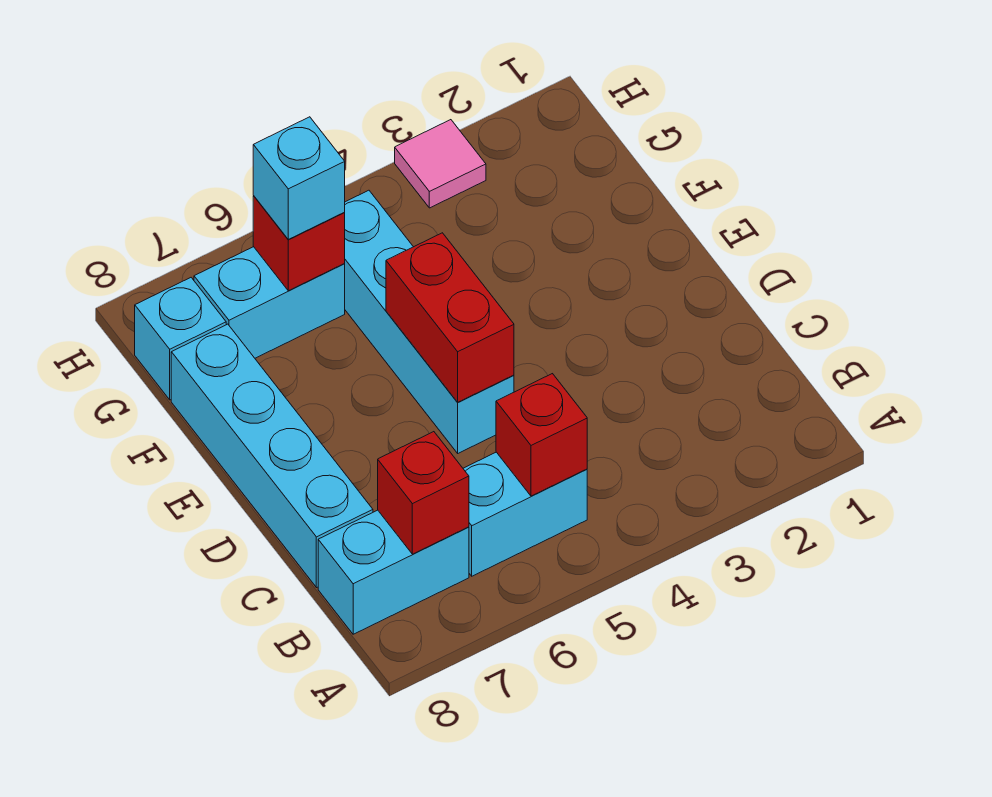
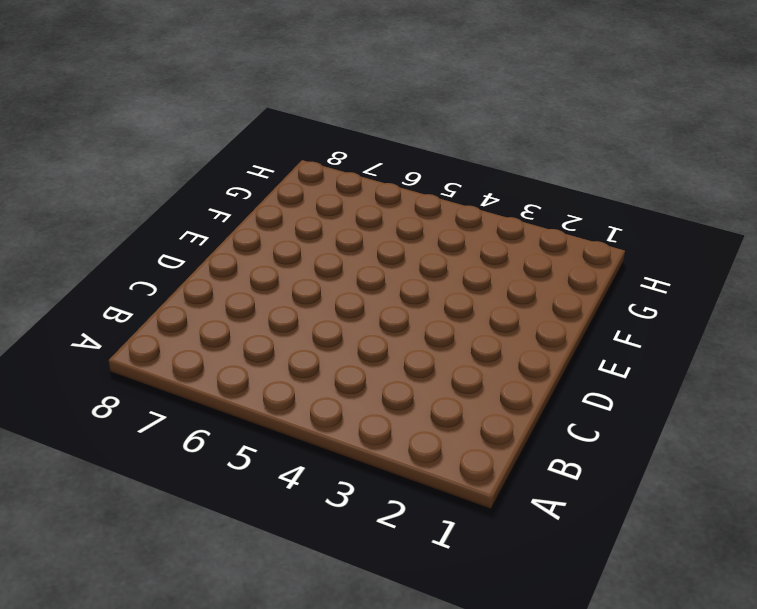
none -> cyan brick B5:B6 level 1
none -> cyan brick B7:B8 level 1
none -> cyan brick C8:F8 level 1

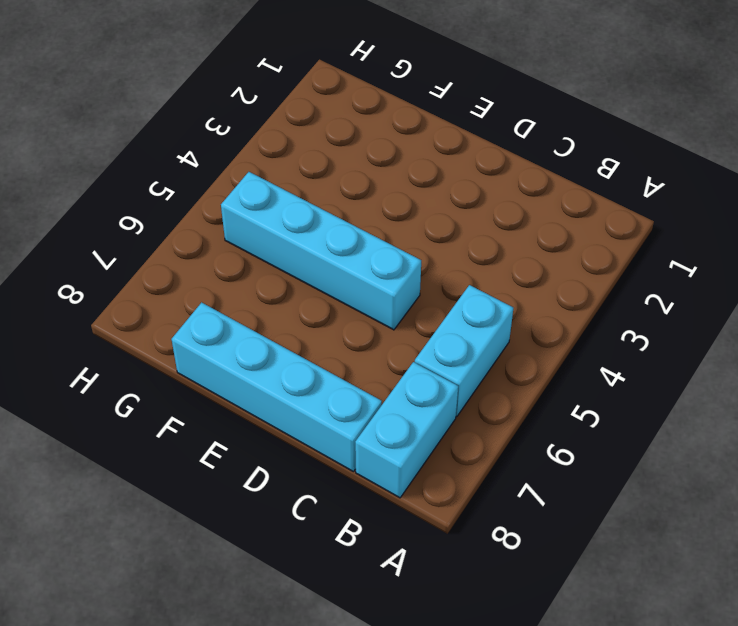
none -> cyan brick G6:G7 level 1
none -> cyan brick G8 level 1
none -> pink tile H3 level 1

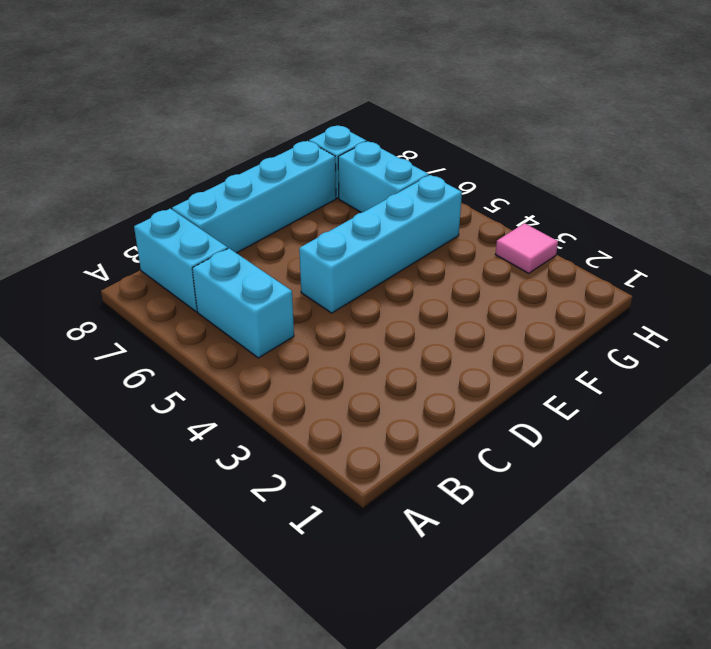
none -> red brick B5 level 2
none -> red brick B7 level 2
none -> red brick D5:E5 level 2

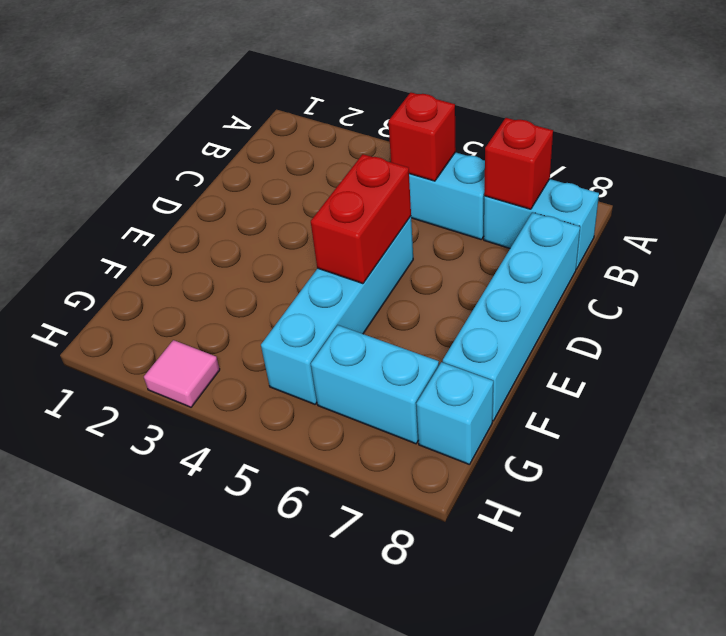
none -> red brick G6 level 2
none -> cyan brick G6 level 3

